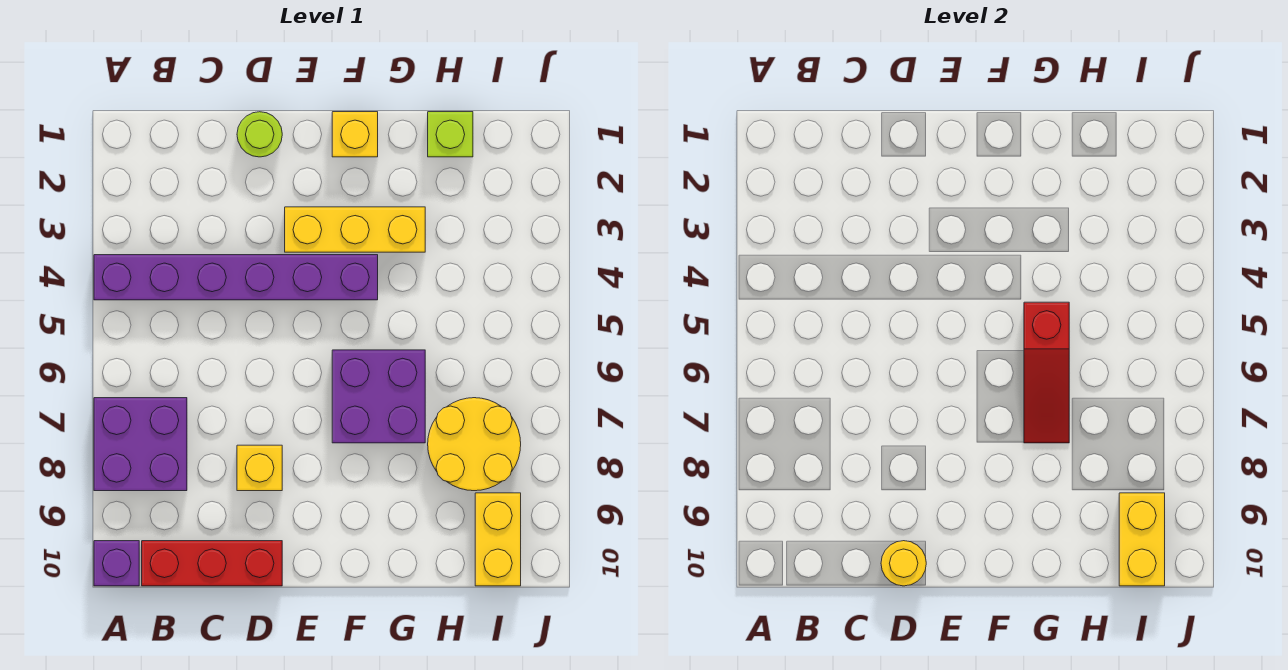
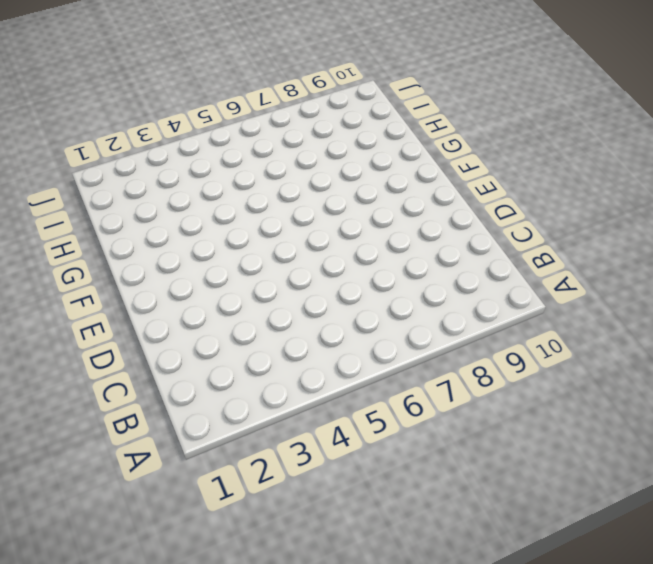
none -> purple brick A4:F4 level 1
none -> purple brick A7:B8 level 1
none -> purple brick A10 level 1

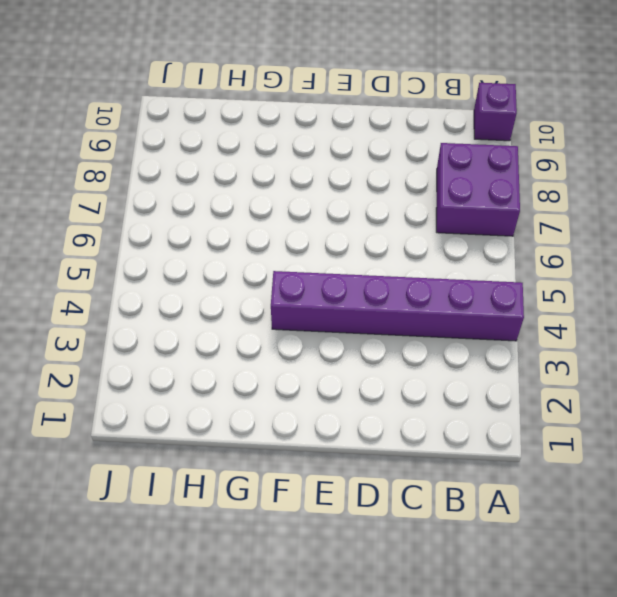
none -> red brick B10:D10 level 1
none -> lime round brick D1 level 1
none -> yellow brick D8 level 1

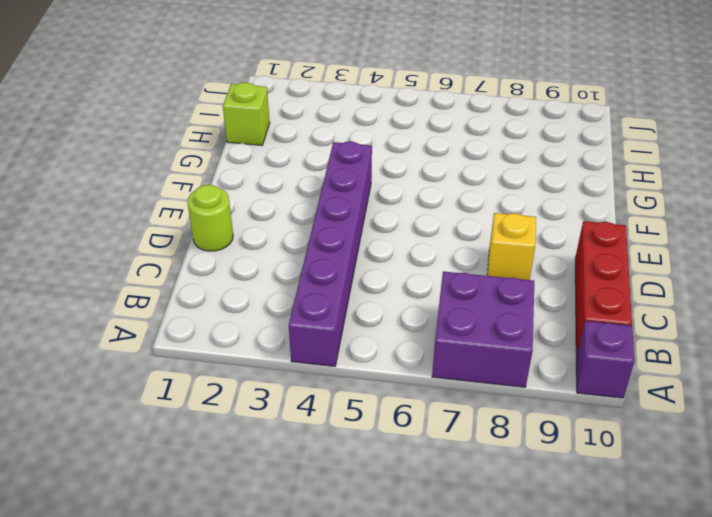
none -> yellow brick E3:G3 level 1
none -> yellow brick F1 level 1
none -> purple brick F6:G7 level 1

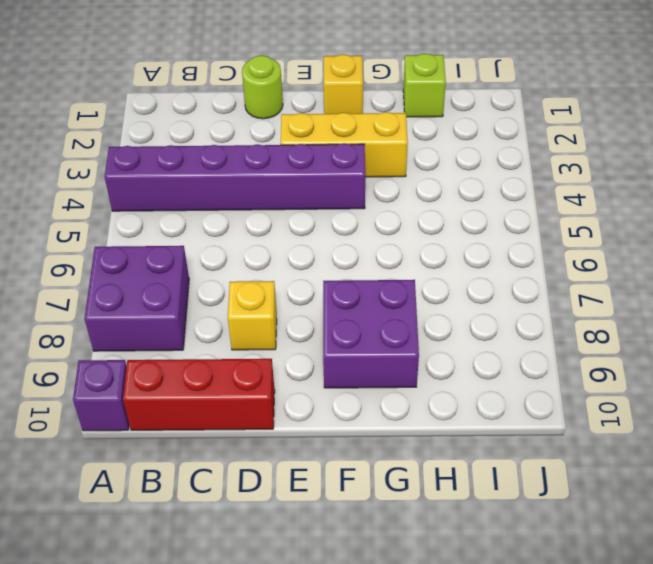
purple brick F8:G9 level 1 -> purple brick F6:G7 level 1
none -> yellow round brick H7:I8 level 1
none -> yellow brick I9:I10 level 1
none -> yellow round brick D10 level 2

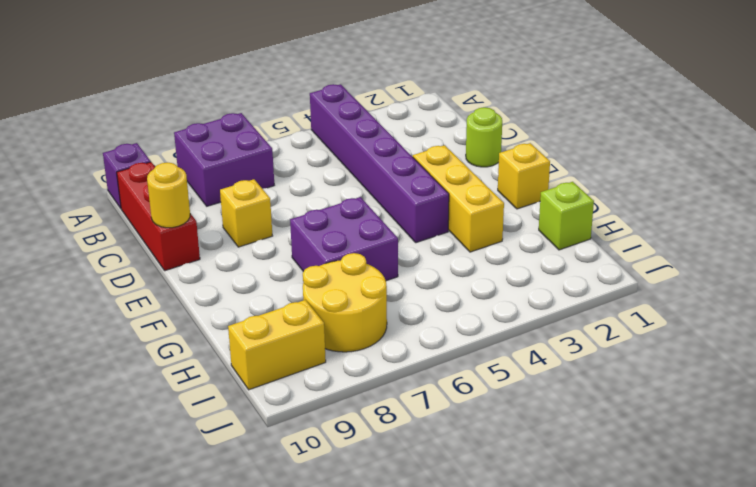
none -> red slope G5:G7 level 2 top 5
none -> yellow brick I9:I10 level 2

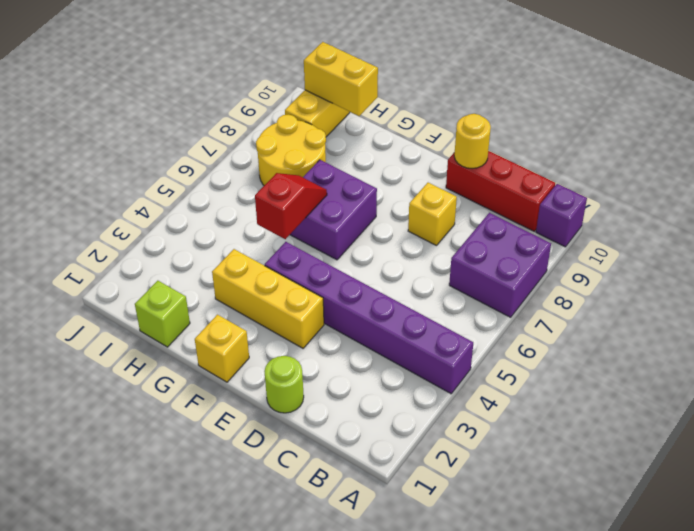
red slope G5:G6 level 2 top 5 -> red slope G5:G7 level 2 top 5
yellow brick H10:I10 level 2 -> yellow brick I9:I10 level 2

